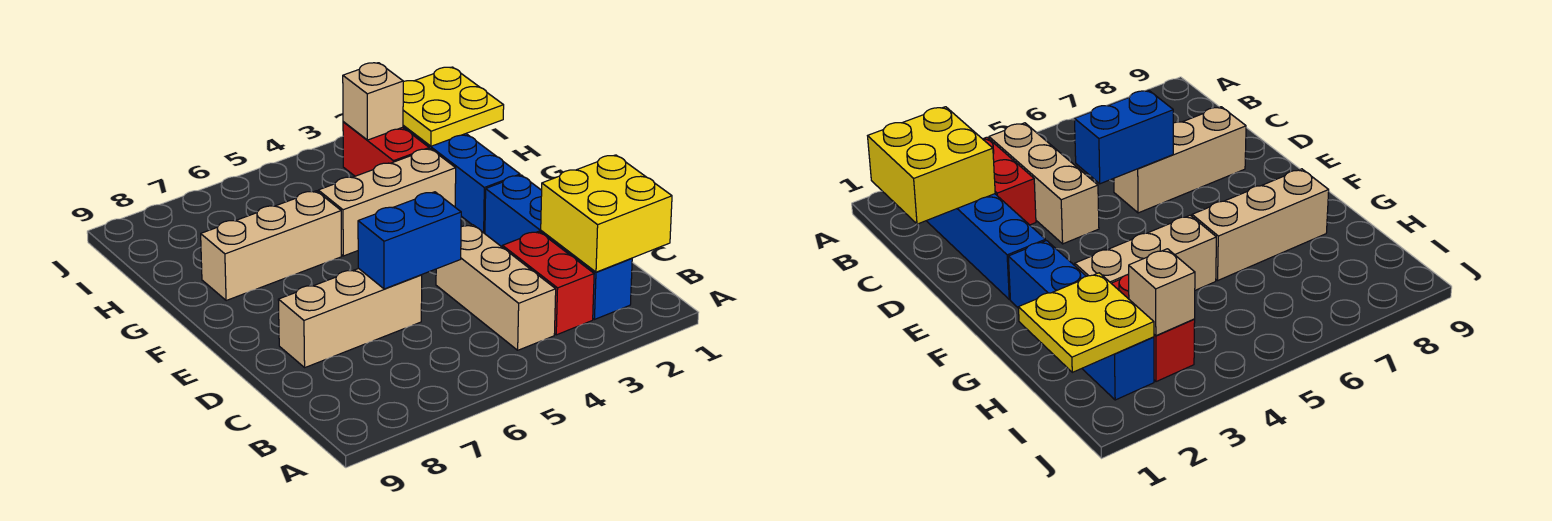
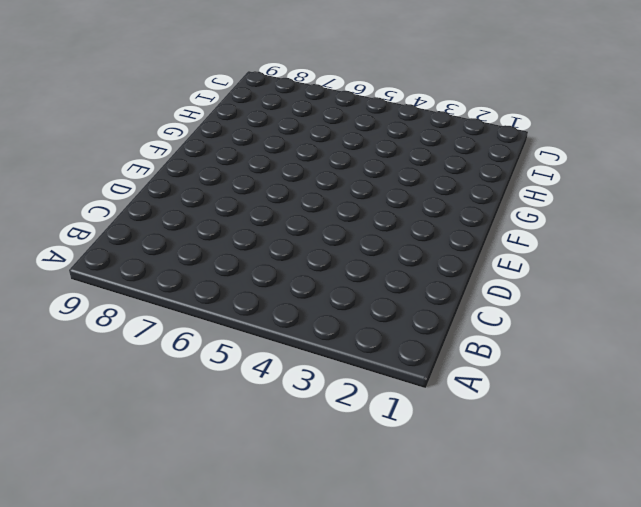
none -> blue brick B2:E2 level 1
none -> red brick B3:C3 level 1
none -> tan brick B4:D4 level 1

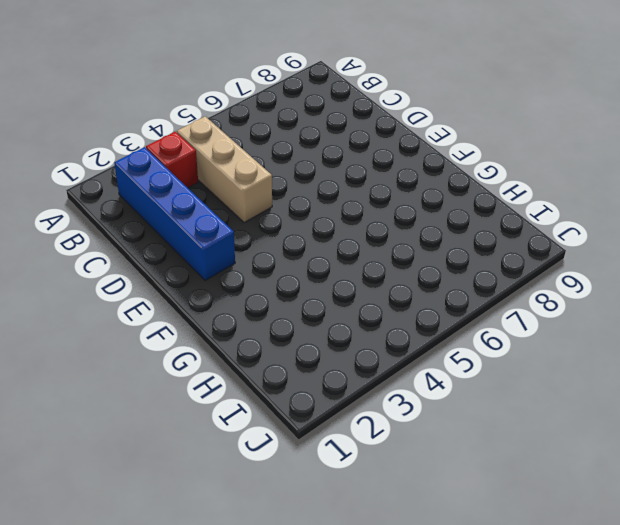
red brick B3 level 1 -> red brick B3:C3 level 1
none -> tan brick D6:D8 level 1
none -> blue brick F2:I2 level 1
none -> tan brick G3:G5 level 1

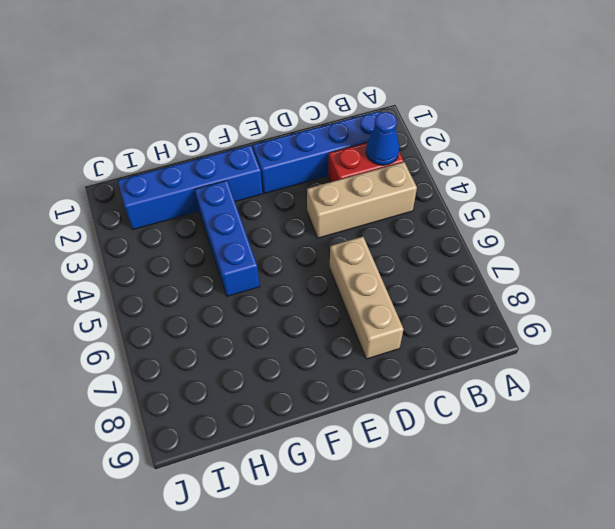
blue cone B3 level 2 -> none
blue brick G3:G5 level 1 -> tan brick G3:G5 level 1
none -> tan brick G6:G8 level 1
none -> red brick H3:I3 level 1
none -> yellow brick B1:C2 level 2

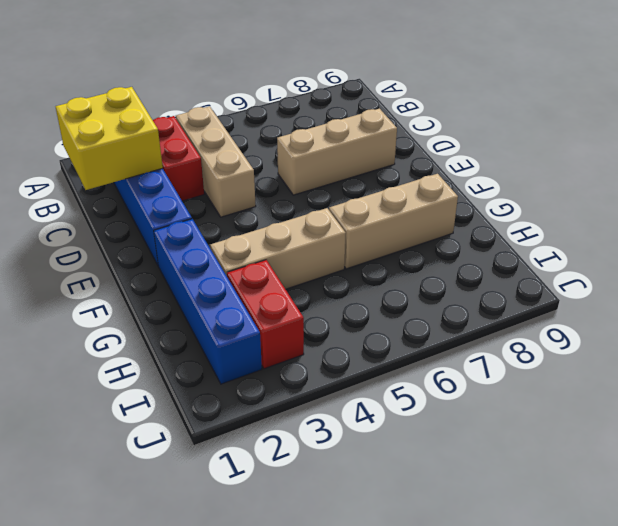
none -> blue brick D5:D6 level 2
none -> yellow plate H1:I2 level 2
none -> tan brick I3 level 2

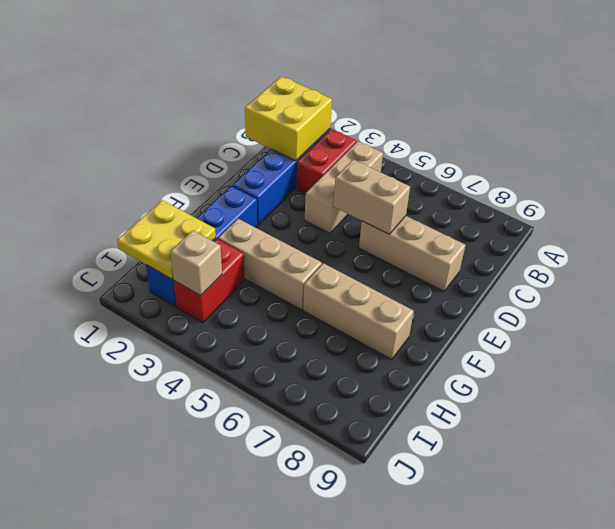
tan brick D5:D6 level 2 -> blue brick D5:D6 level 2

